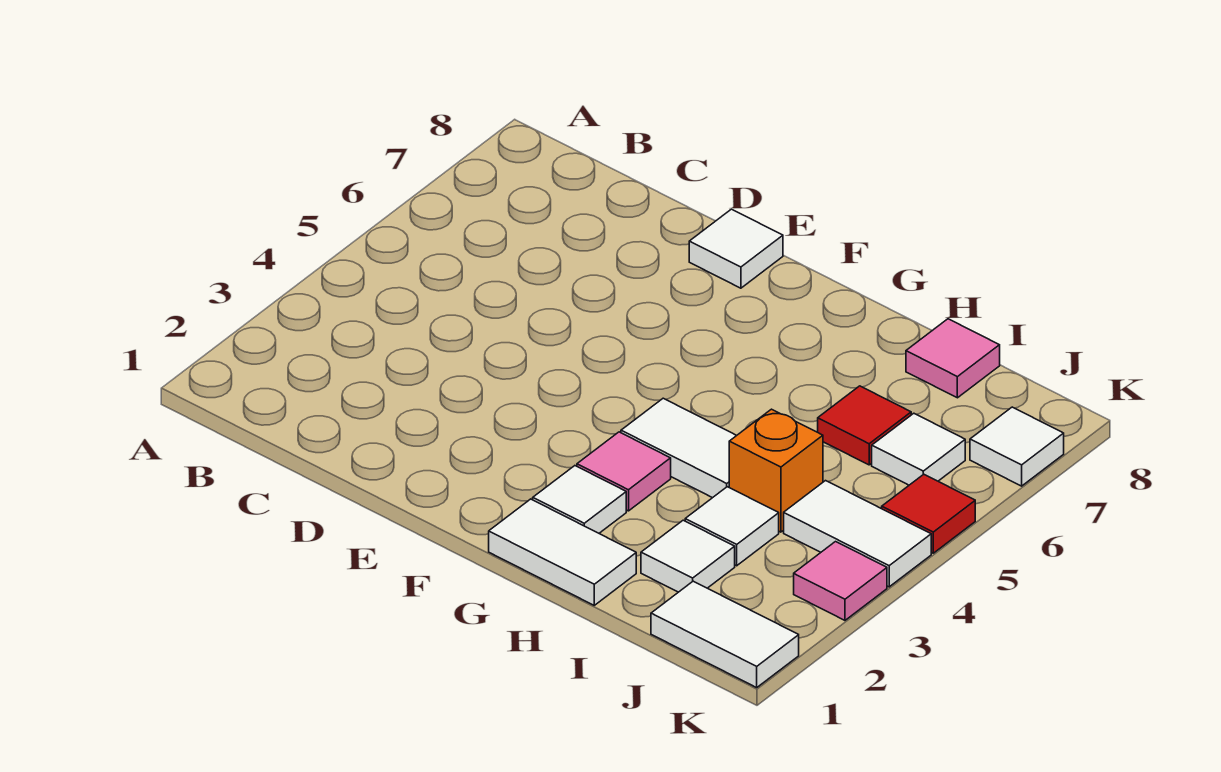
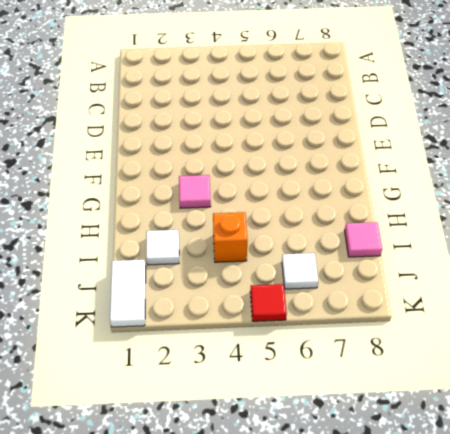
none -> white tile E8 level 1
none -> white tile G1:H1 level 1
none -> white tile G2 level 1

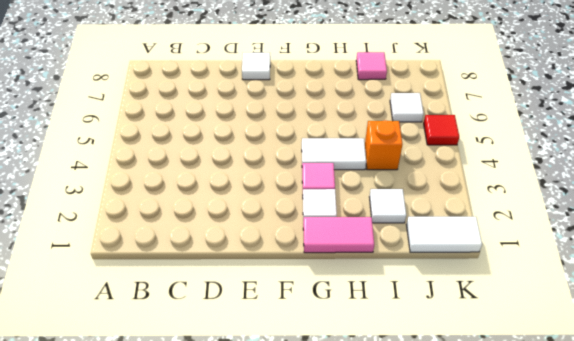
pink tile G1:H1 level 1 -> white tile G1:H1 level 1
none -> white tile I3 level 1
none -> red tile I6 level 1
none -> white tile J4:K4 level 1

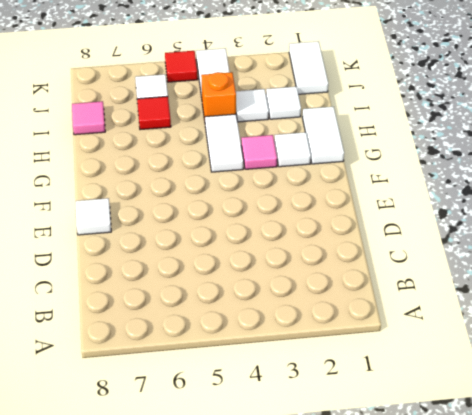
none -> pink tile K3 level 1
none -> white tile K7 level 1

